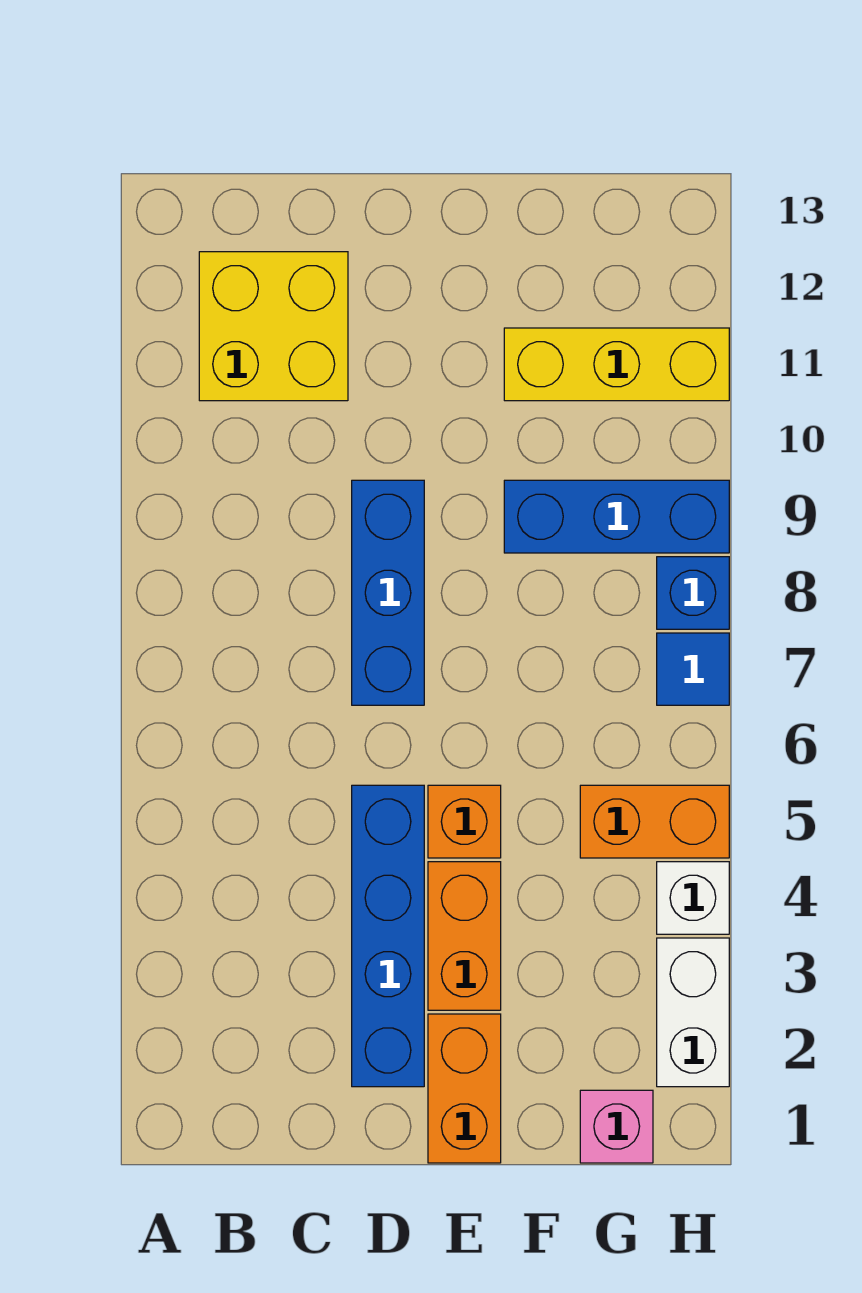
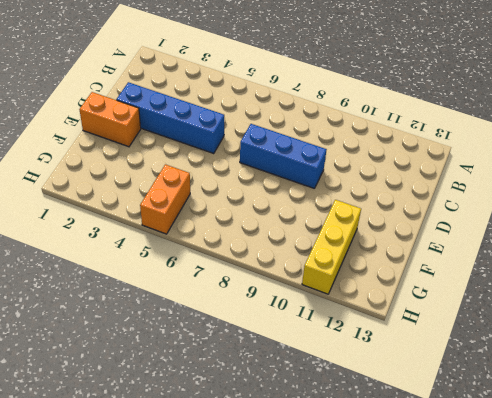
none -> yellow brick B11:C12 level 1
none -> orange brick E3:E4 level 1
none -> orange brick E5 level 1

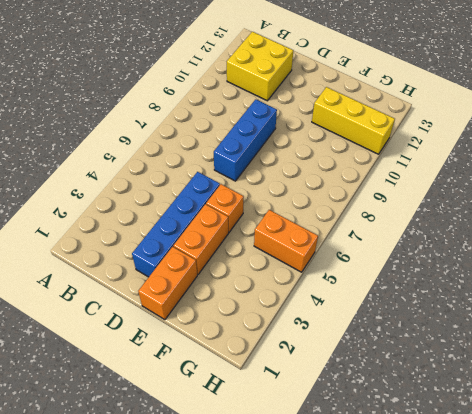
none -> blue brick F9:H9 level 1
none -> pink brick G1 level 1
none -> white brick H2:H3 level 1

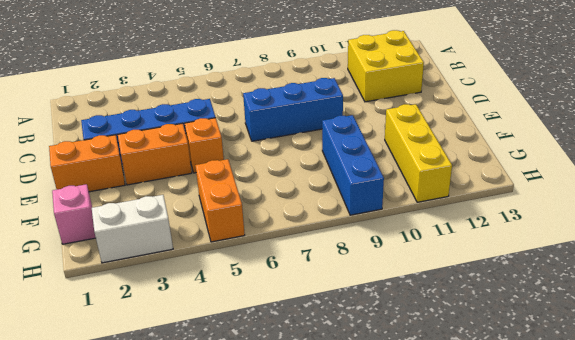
none -> white brick H4 level 1
none -> blue tile H7 level 1
none -> blue brick H8 level 1

